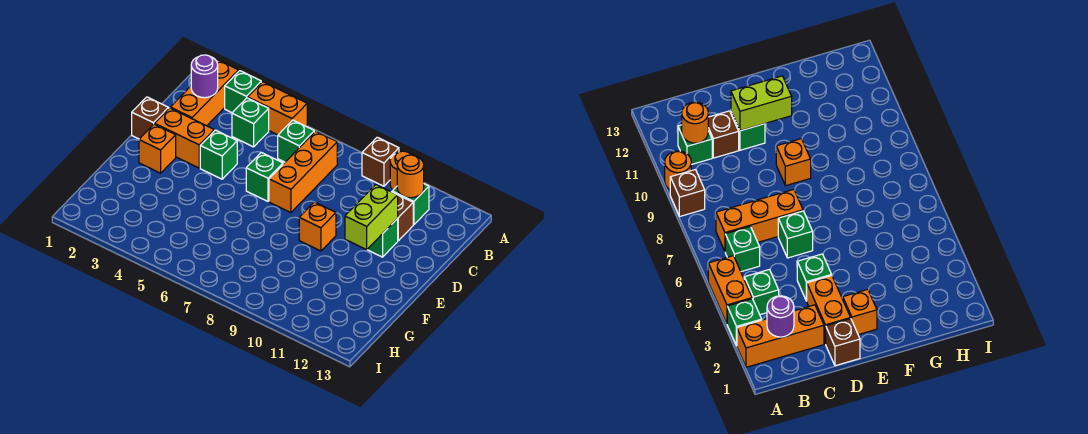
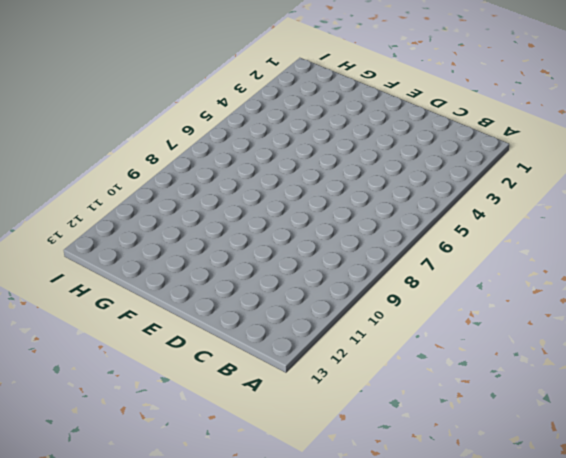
none -> orange brick A2:C2 level 1
none -> green brick A3 level 1
none -> orange brick A4:A5 level 1

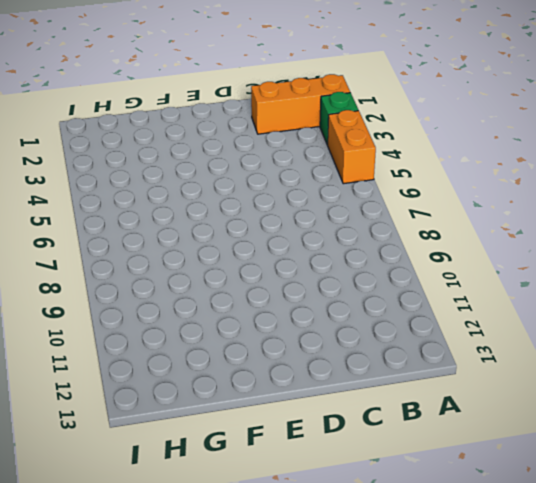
none -> brown brick A9 level 1
none -> orange round brick A10 level 1
none -> green brick B4 level 1

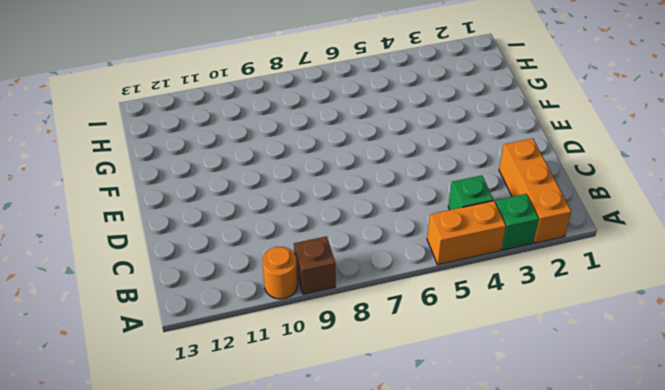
none -> green brick B6 level 1
none -> orange brick B7:D7 level 1
none -> green brick B11 level 1

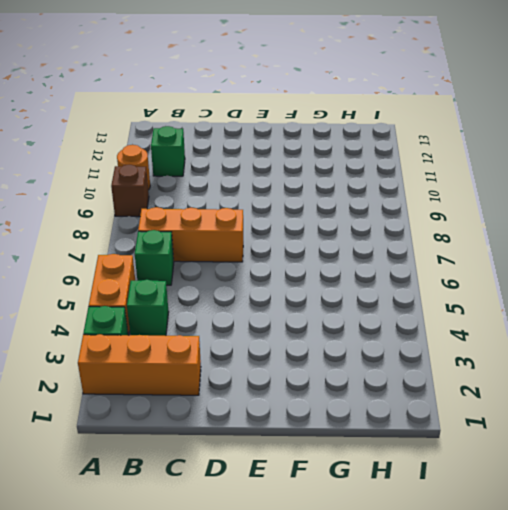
none -> brown brick C11 level 1
none -> brown brick D1 level 1
none -> orange brick D2:D3 level 1

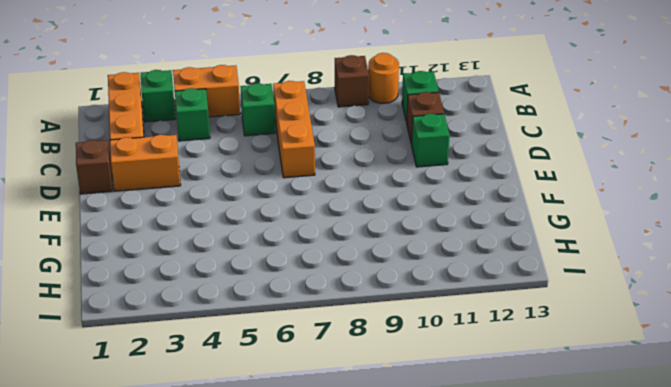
none -> green brick D4 level 1
none -> green brick D6 level 1
none -> orange brick E2 level 1

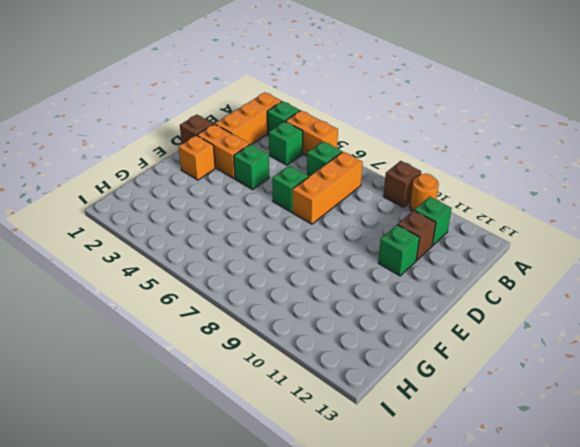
none -> orange brick E9 level 1
none -> purple round brick B2 level 2
none -> orange round brick B11 level 2

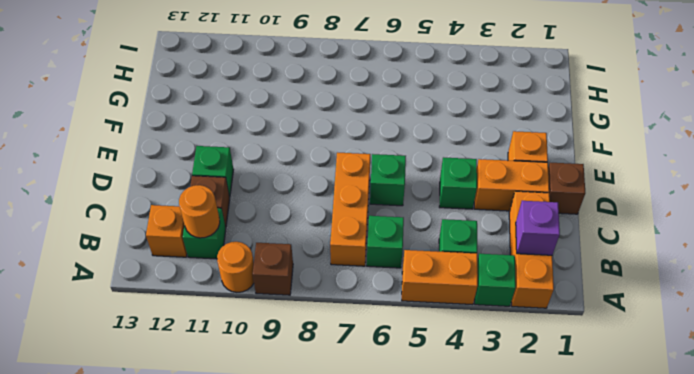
purple brick B2 level 2 -> purple round brick B2 level 2
orange brick B12 level 1 -> orange brick E9 level 1
none -> lime brick D11:E11 level 2

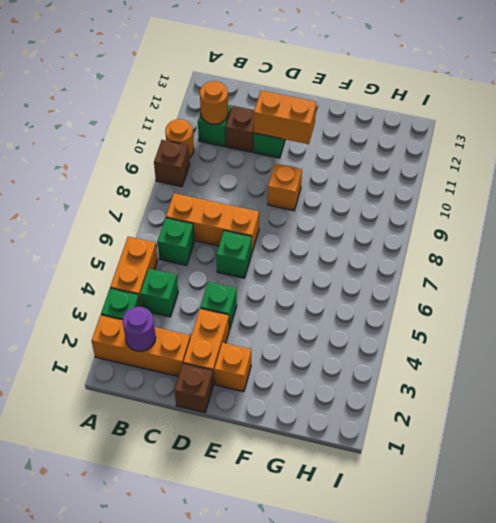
orange brick D11:E11 level 2 -> lime brick D11:E11 level 2

